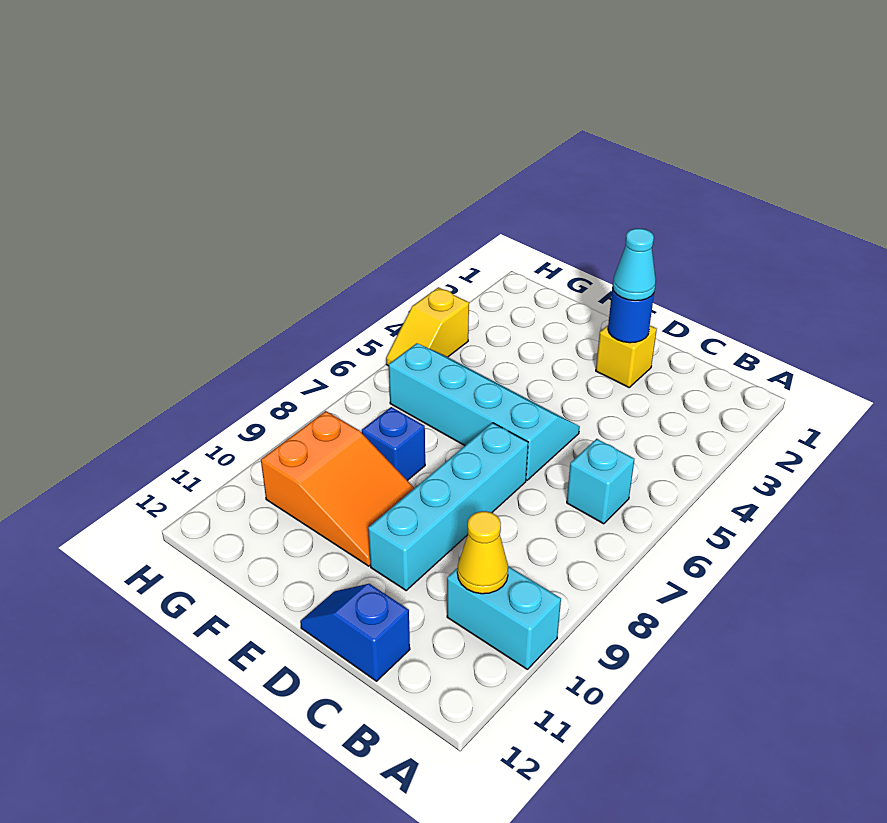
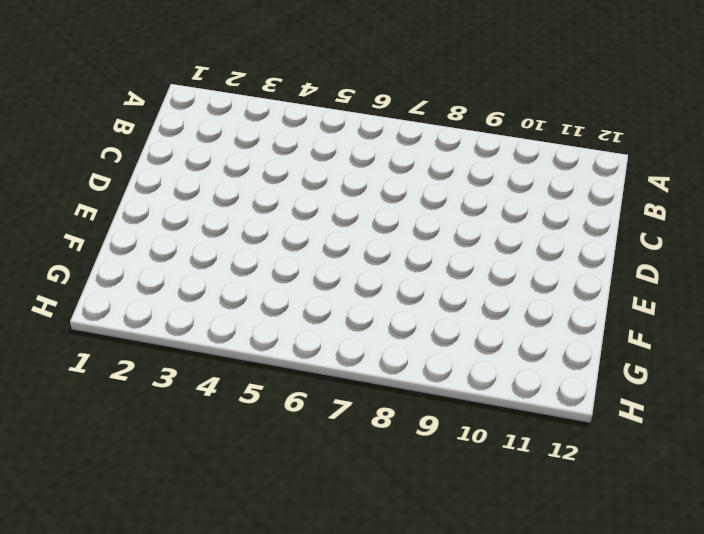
none -> cyan brick A10:B10 level 1
none -> cyan brick B6 level 1
none -> blue slope C12:D12 level 1 top C

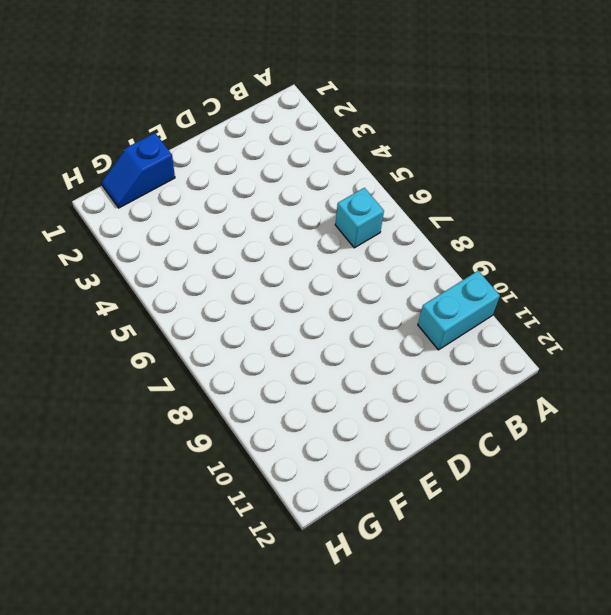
blue slope F1:G1 level 1 top F -> blue slope C12:D12 level 1 top C
none -> yellow brick D2 level 1
none -> cyan slope D5:G6 level 1 top 6
none -> cyan brick D7:D10 level 1

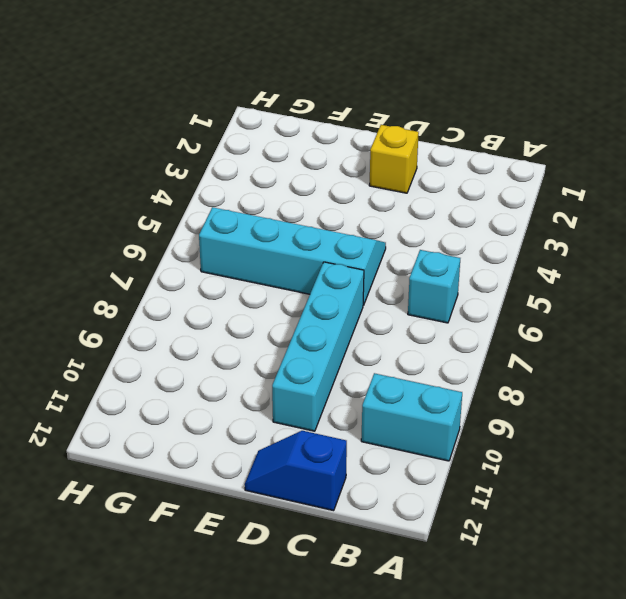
none -> orange slope E9:G10 level 1 top G
none -> blue brick F8 level 1
none -> yellow slope H4:H5 level 1 top 4

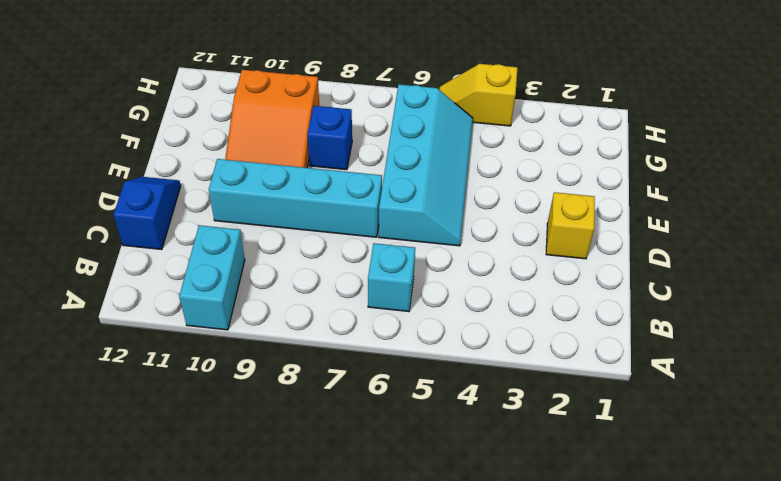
none -> yellow cone B10 level 2
none -> blue round brick D2 level 2
none -> cyan cone D2 level 3

